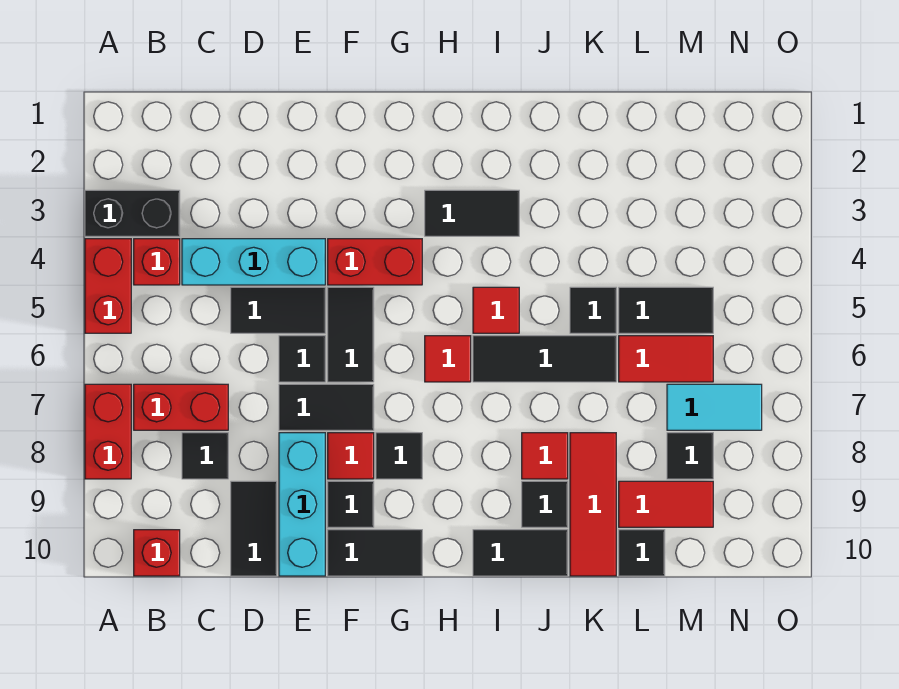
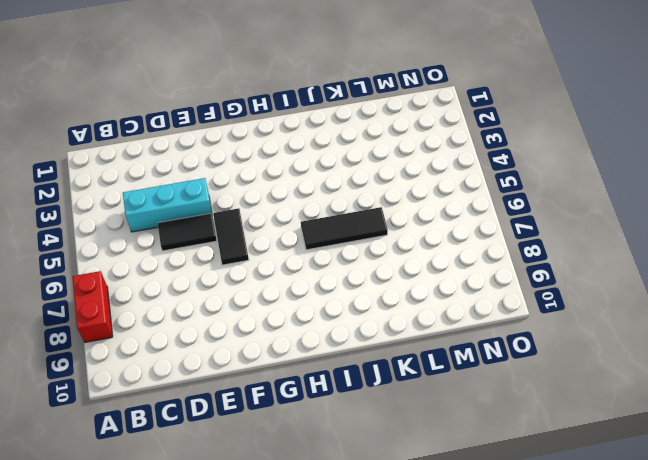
none -> black brick A3:B3 level 1
none -> red brick A4:A5 level 1
none -> red brick B4 level 1
none -> red brick B7:C7 level 1

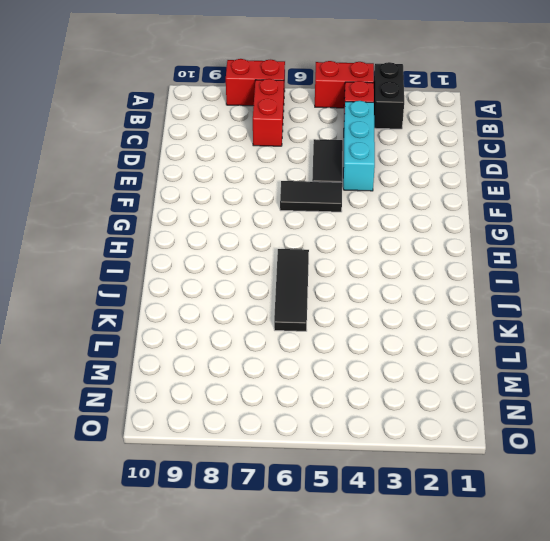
none -> red brick B10 level 1
none -> black tile C8 level 1
none -> black tile D9:D10 level 1
none -> black tile E6 level 1

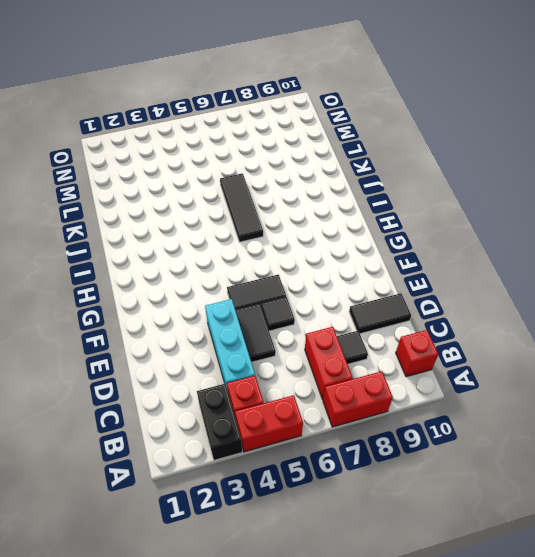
none -> black tile E7:F7 level 1
none -> cyan brick E8:E10 level 1
none -> red brick F4:G4 level 1
none -> red tile F8 level 1

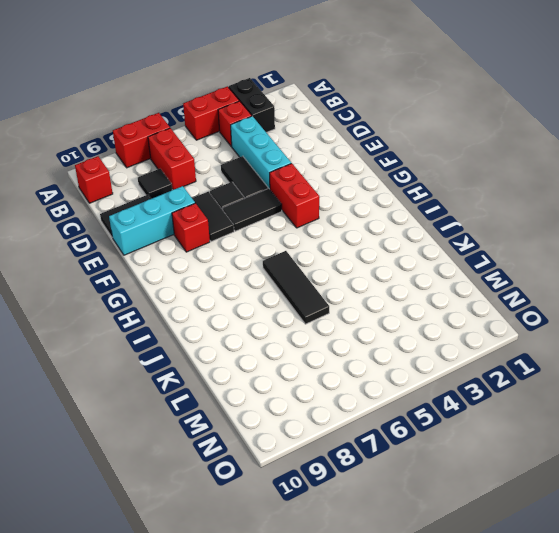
red brick F8 level 1 -> red tile F8 level 1
none -> black tile F9 level 1
none -> black tile F10:G10 level 1
none -> black tile G8 level 1
none -> black tile H3:I3 level 1

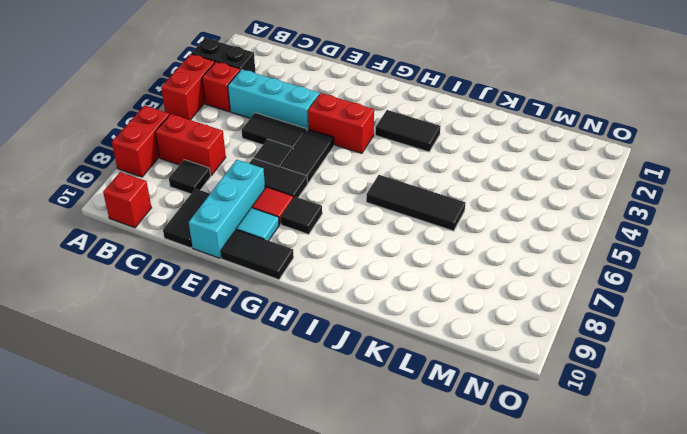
cyan tile F9 level 1 -> black tile F9 level 1
none -> red tile H6 level 1
none -> red tile I5 level 1
none -> black tile I10:J10 level 1
none -> red tile J8 level 1

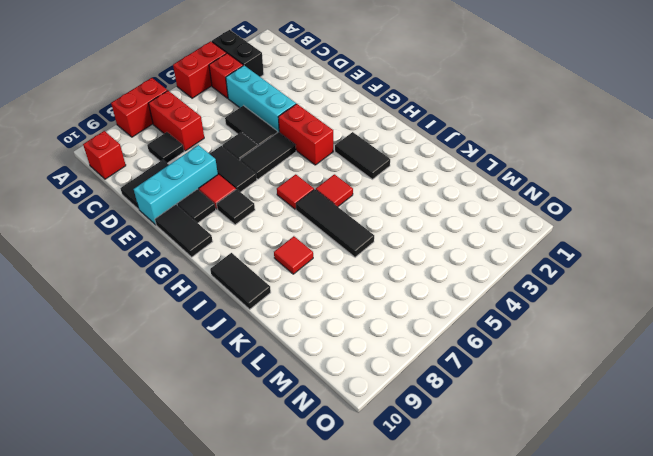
none -> black tile J9 level 1
none -> black tile K5 level 1
none -> red tile K8:K10 level 1
none -> black tile L5:M5 level 1

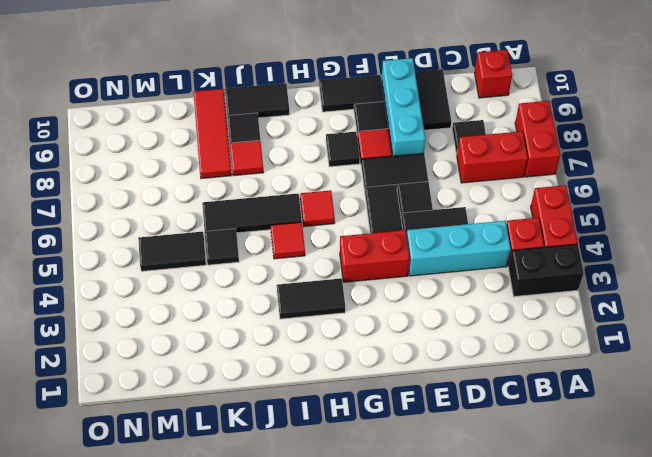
none -> red tile L6:M6 level 1
none -> red tile L9:M9 level 1
none -> black tile L10 level 1
none -> cyan tile M7:N7 level 1

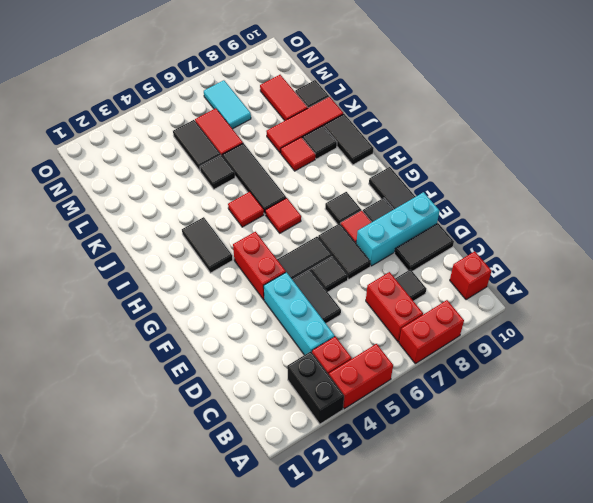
none -> black tile M8 level 1

